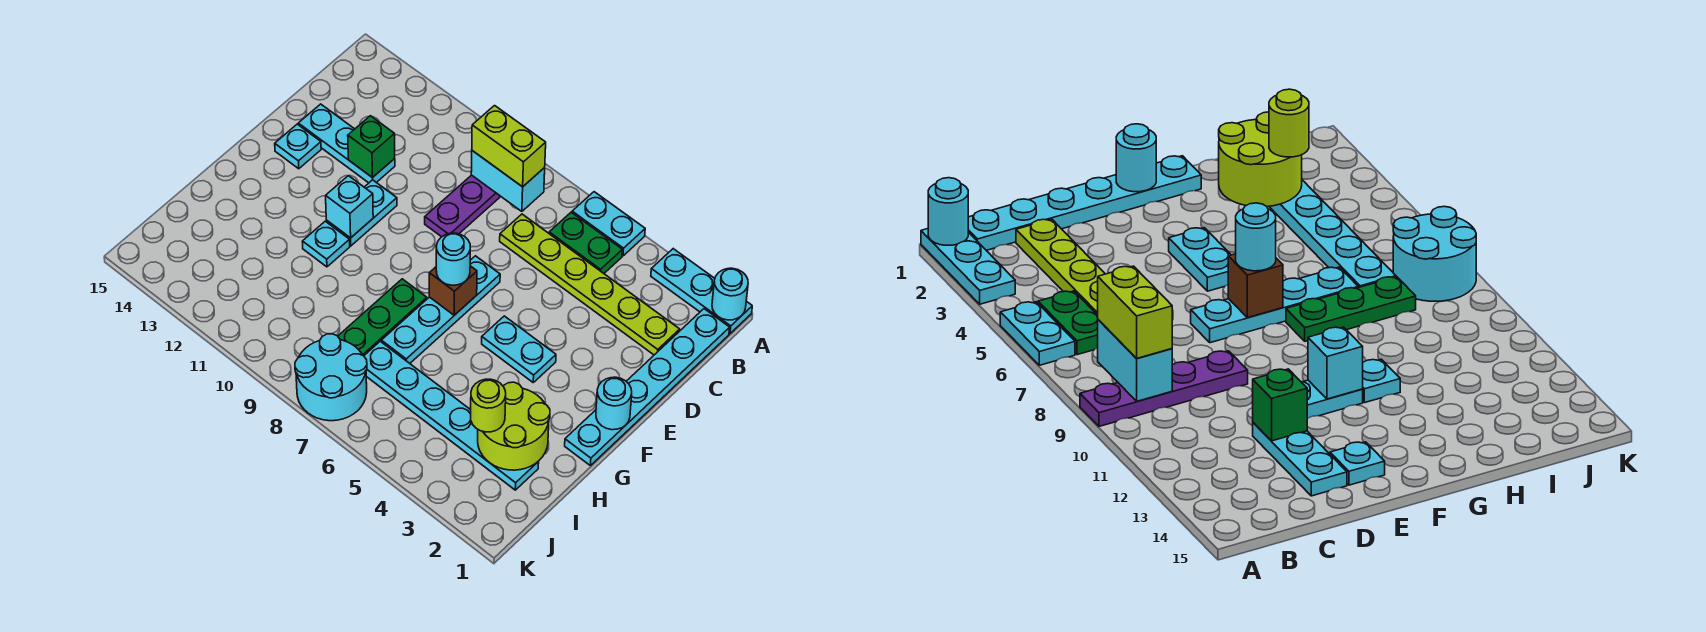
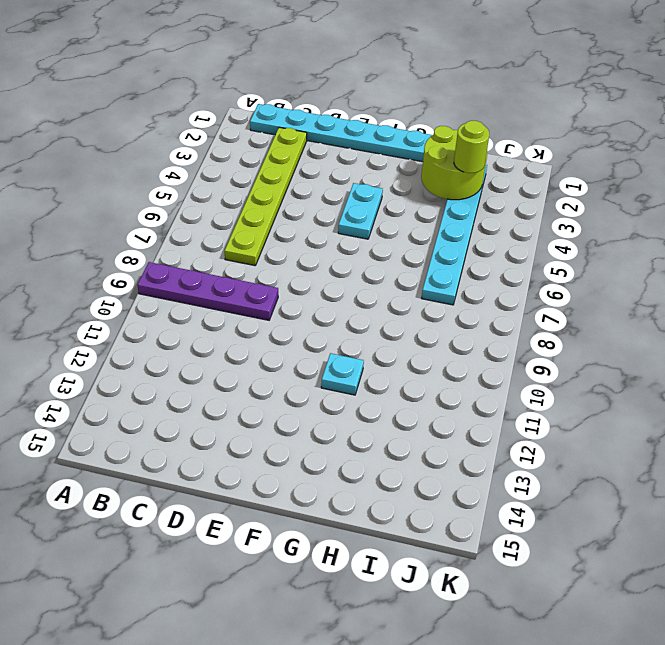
none -> cyan plate A1:A3 level 1
none -> cyan plate A5:A6 level 1
none -> green plate B5:B6 level 1

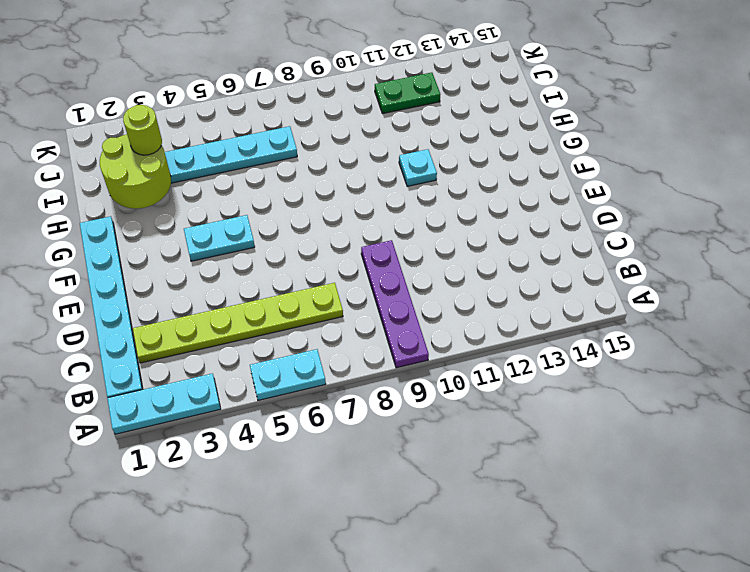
green plate J11:J12 level 1 -> green plate B5:B6 level 1
none -> cyan plate D12:D14 level 1
none -> cyan plate E7:H7 level 1
none -> cyan plate E11:F11 level 1

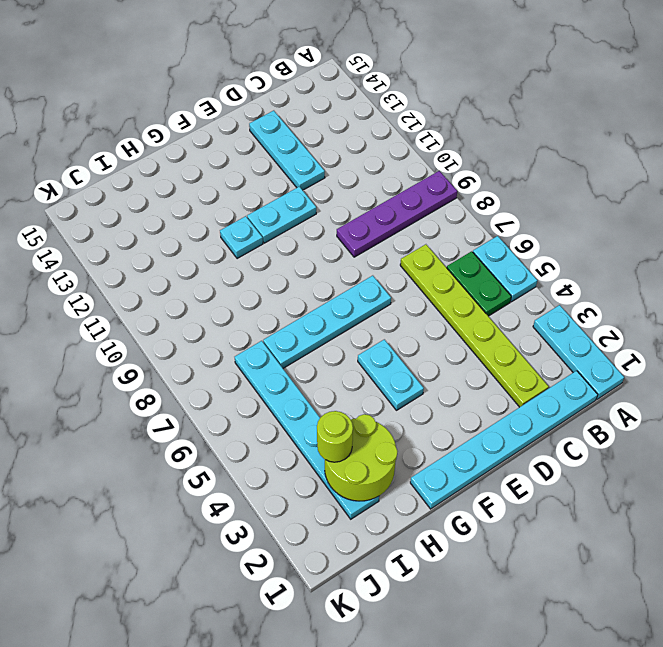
none -> cyan plate E14 level 1
none -> green plate G8:I8 level 1
none -> cyan round brick J7:K8 level 1

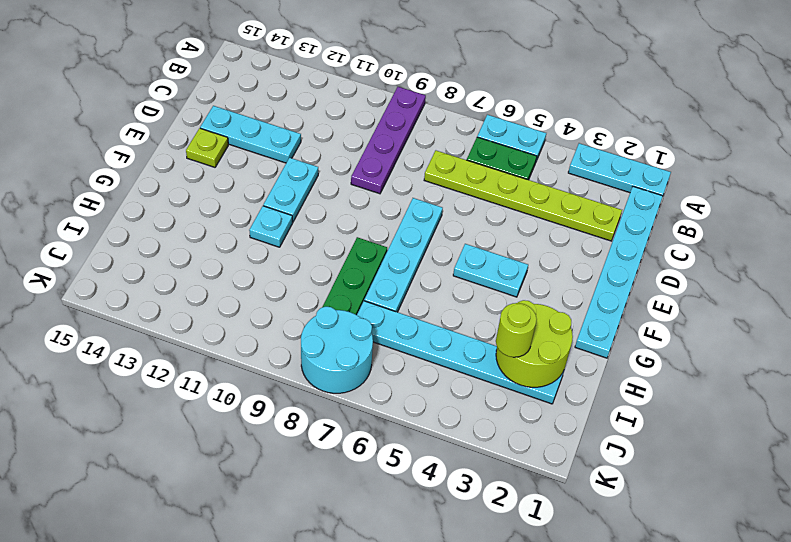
lime plate E14 level 1 -> cyan plate E14 level 1
none -> cyan round brick A1 level 2
none -> cyan brick B8:B9 level 2
none -> green brick D12 level 2

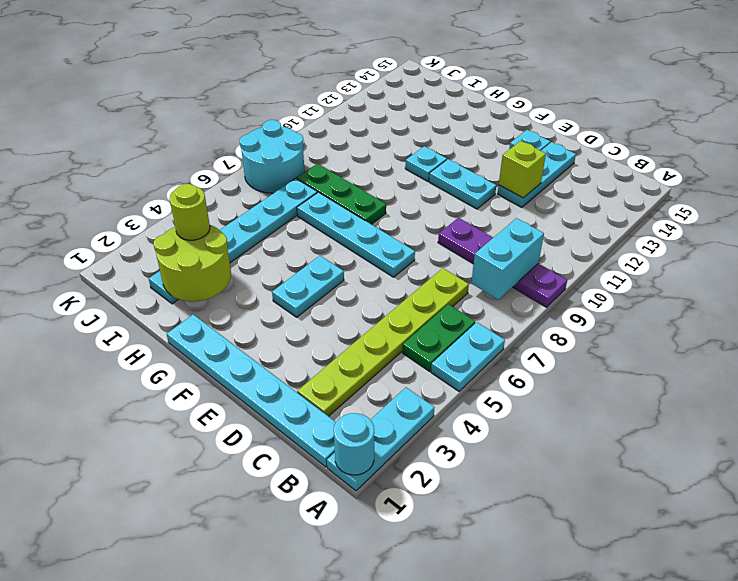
lime brick D12 level 2 -> green brick D12 level 2
none -> cyan round brick F1 level 2
none -> brown brick F7 level 2
none -> cyan brick F11 level 2

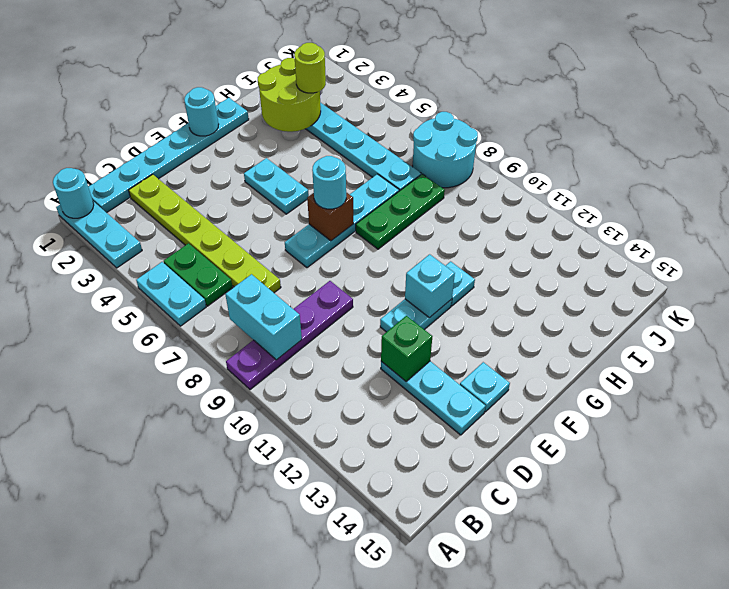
none -> lime brick B8:B9 level 3

